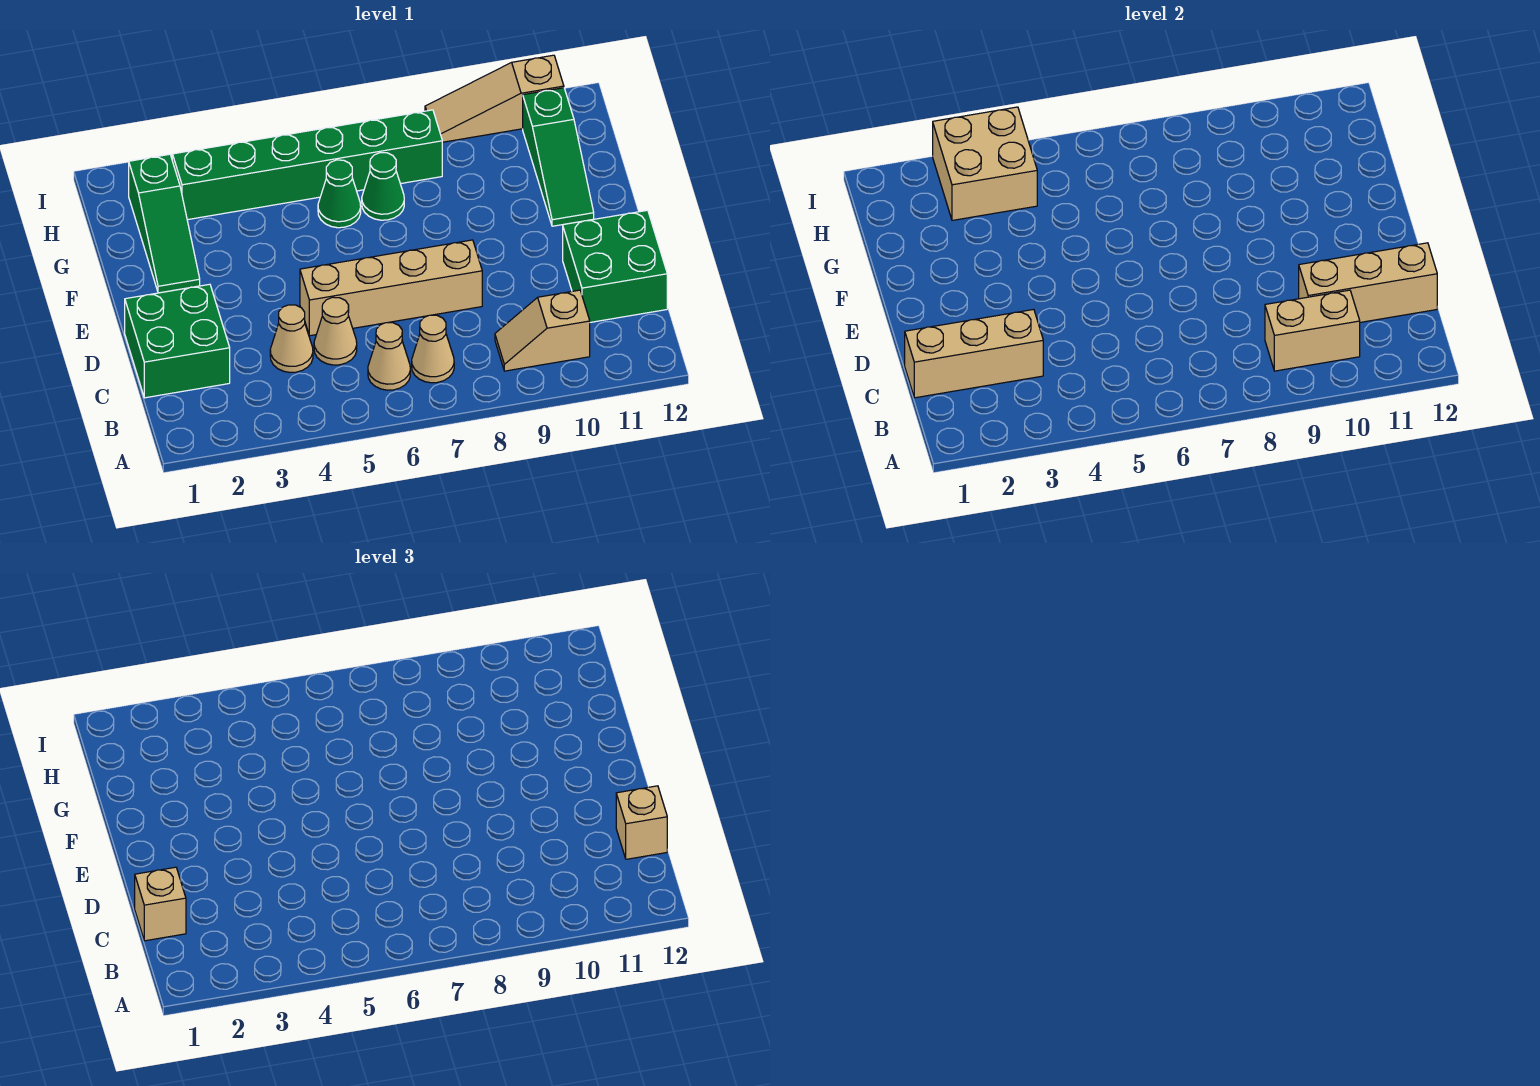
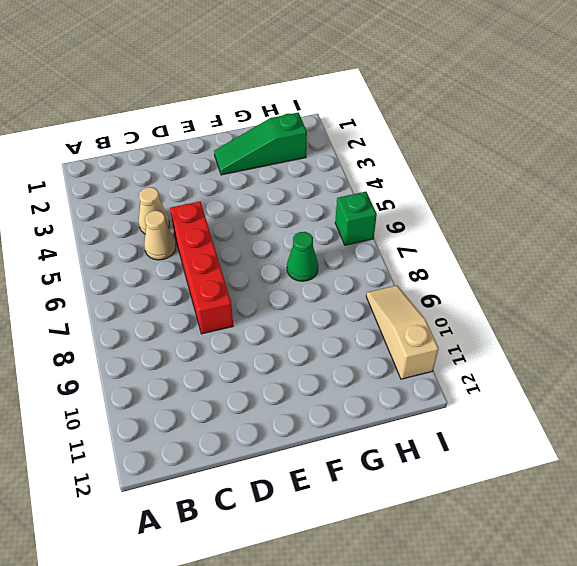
red brick D5:D8 level 1 -> tan brick D5:D8 level 1
green brick I6 level 1 -> none
none -> tan cone B6 level 1
none -> tan cone B7 level 1
none -> tan slope B9:B10 level 1 top 10

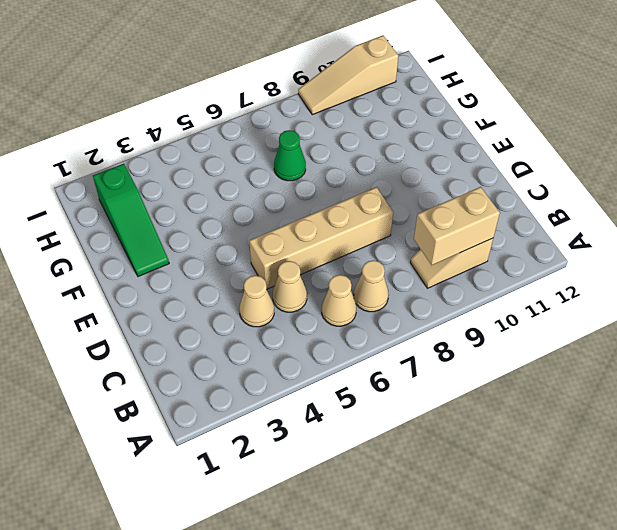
none -> green brick C1:D2 level 1
none -> green brick C11:D12 level 1
none -> green slope F11:H11 level 1 top H

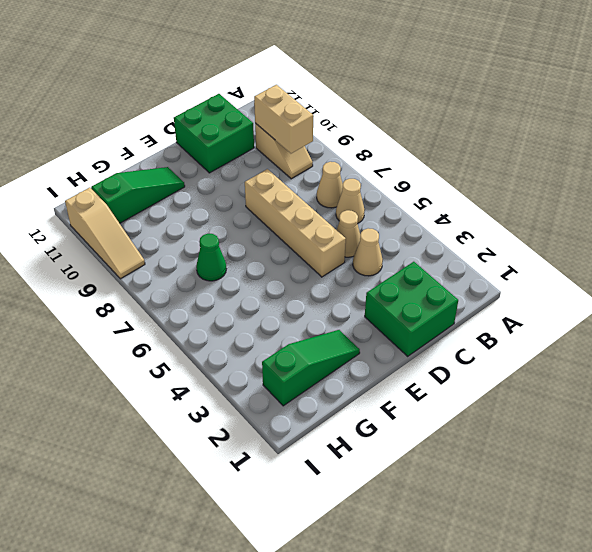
none -> green cone G6 level 1
none -> green brick H3:H8 level 1
none -> tan brick C1:C3 level 2

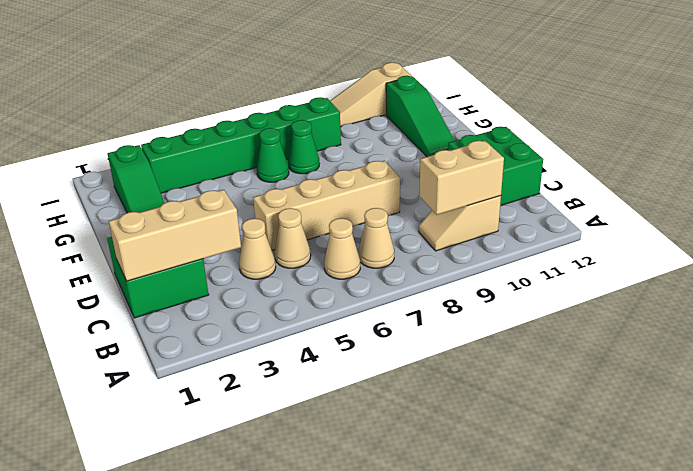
none -> tan brick C10:C12 level 2
none -> tan brick H3:I4 level 2
none -> tan brick C1 level 3

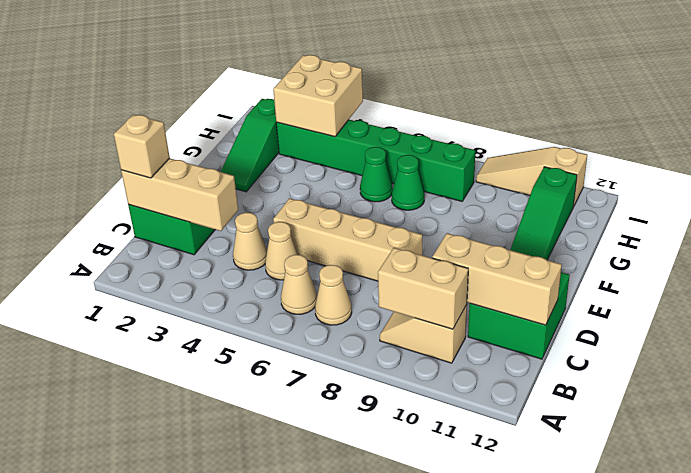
none -> tan brick C12 level 3

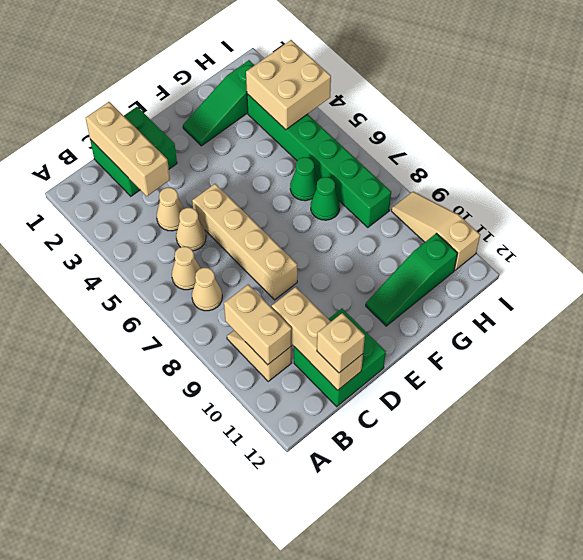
none -> tan brick C1 level 3

